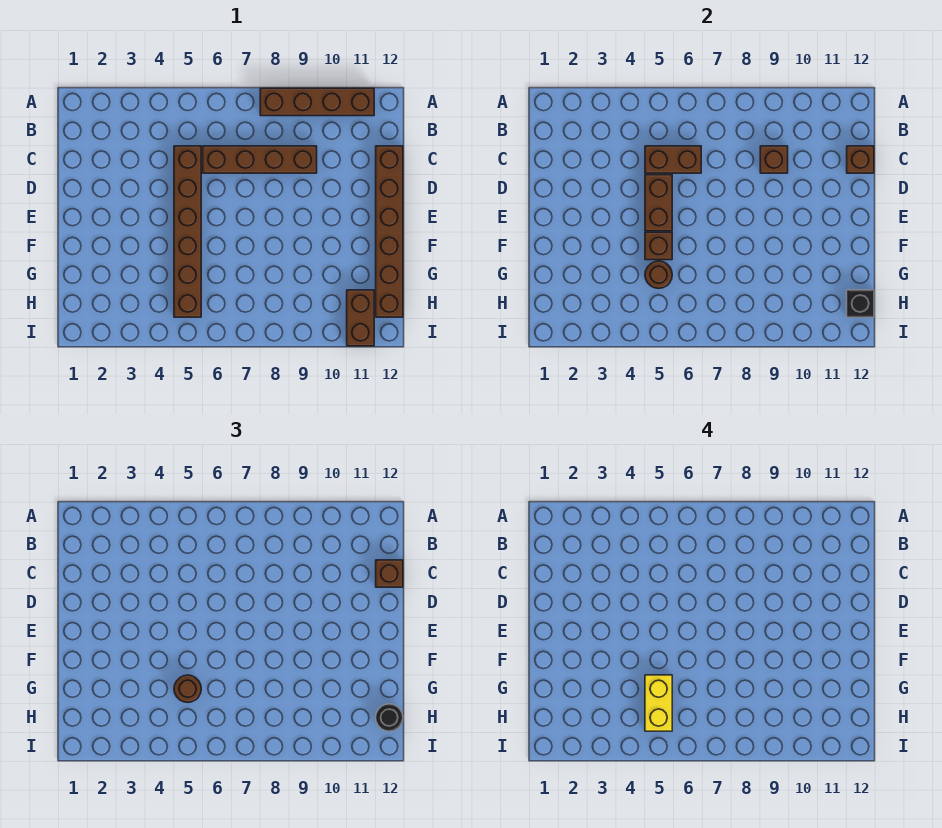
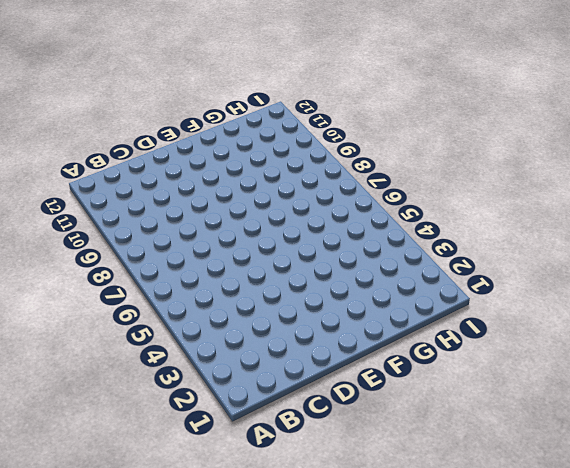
none -> brown brick A8:A11 level 1
none -> brown brick C5:H5 level 1
none -> brown brick C6:C9 level 1

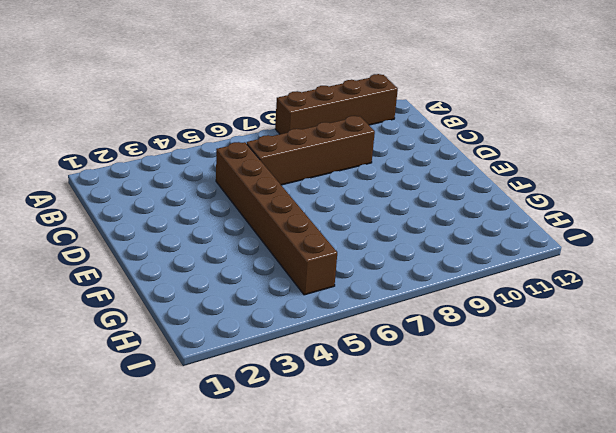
none -> brown brick C12:H12 level 1
none -> brown brick H11:I11 level 1
none -> brown brick C5:C6 level 2

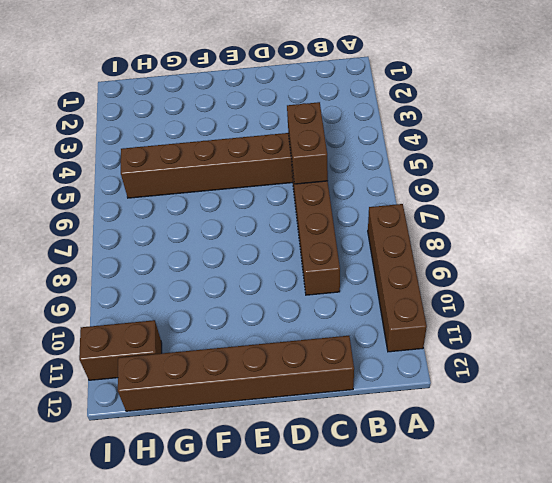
none -> brown brick C9 level 2
none -> brown brick C12 level 2
none -> brown brick D5:E5 level 2

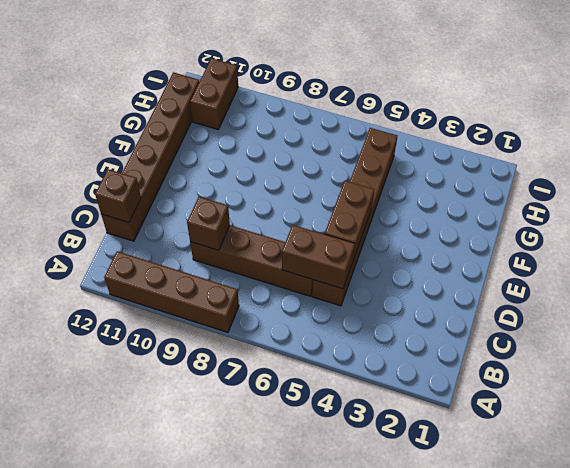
none -> brown brick F5 level 2
none -> brown round brick G5 level 2
none -> black brick H12 level 2

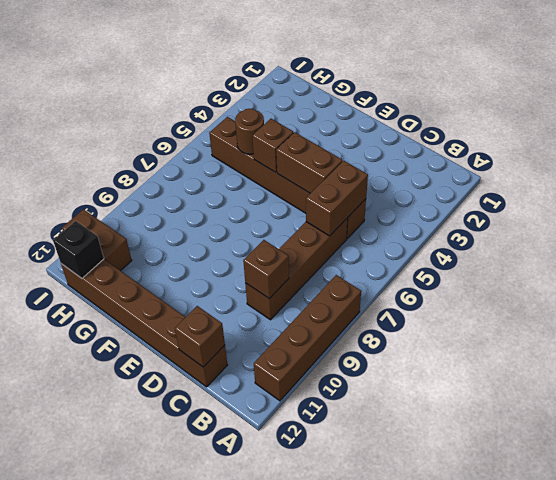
none -> brown brick C12 level 3
none -> brown round brick G5 level 3
none -> black round brick H12 level 3

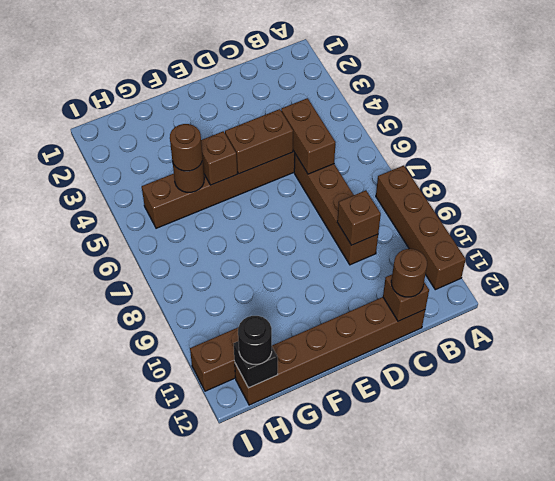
brown round brick C12 level 3 -> brown brick C12 level 3
none -> yellow brick G5:H5 level 4

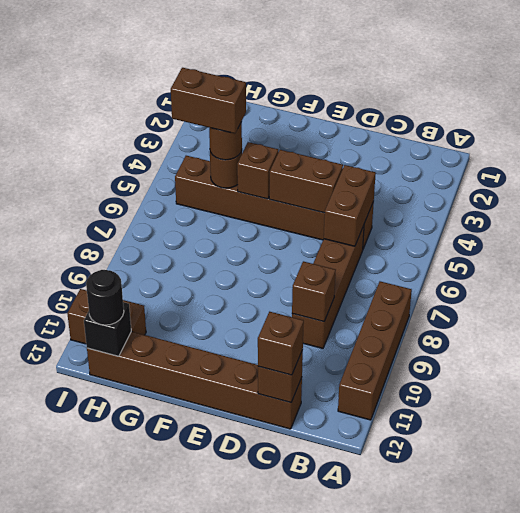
brown brick G5:H5 level 4 -> yellow brick G5:H5 level 4

